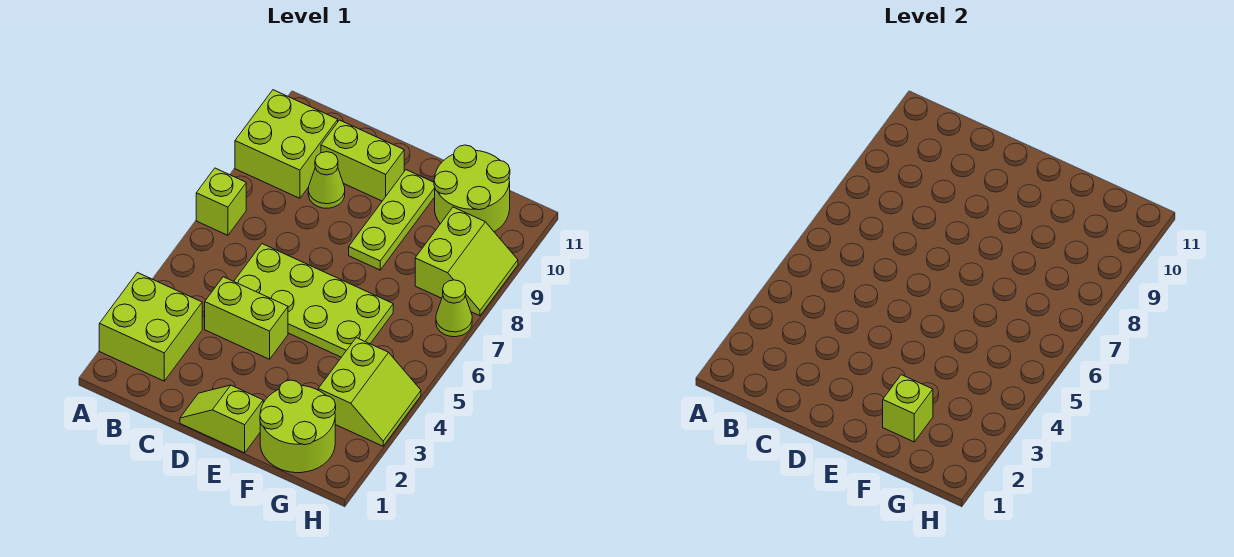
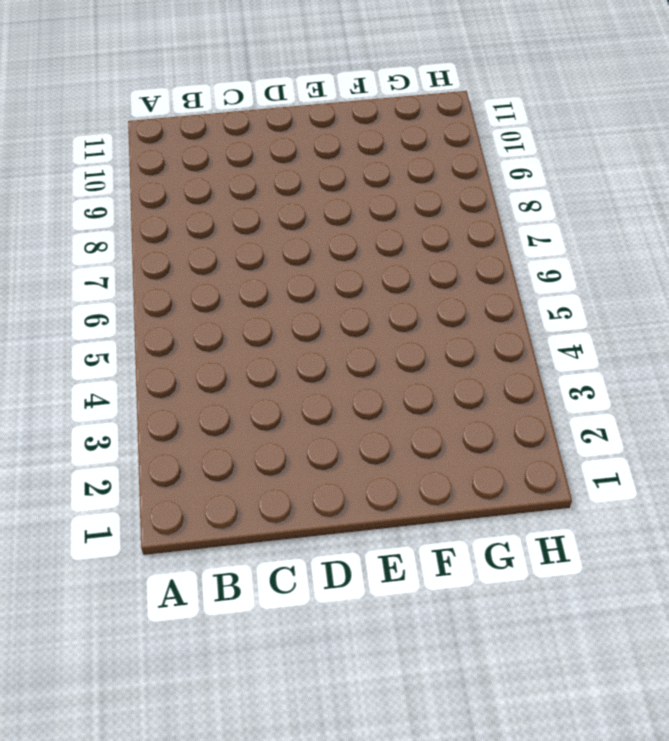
none -> lime brick A2:B3 level 1
none -> lime brick A7 level 1
none -> lime brick A9:B10 level 1

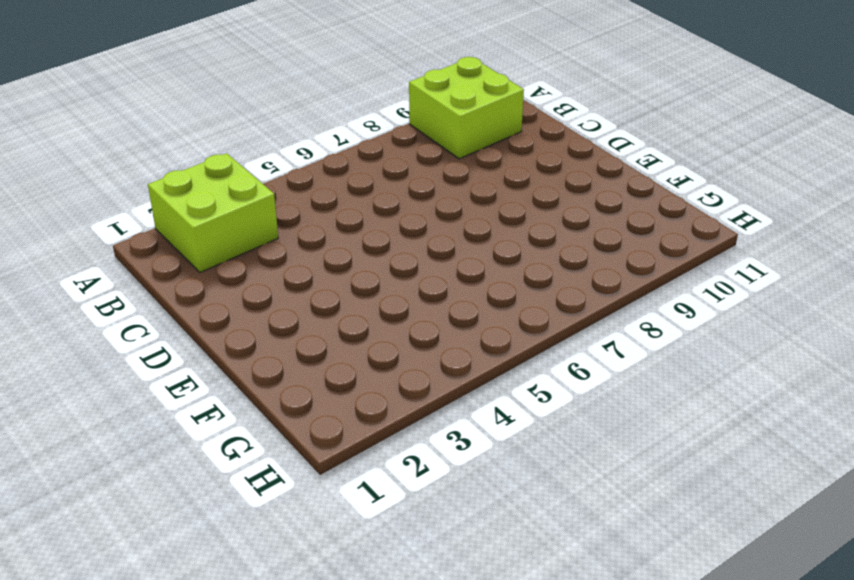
none -> lime brick A7 level 1
none -> lime brick C4:D4 level 1
none -> lime plate C5:F6 level 1

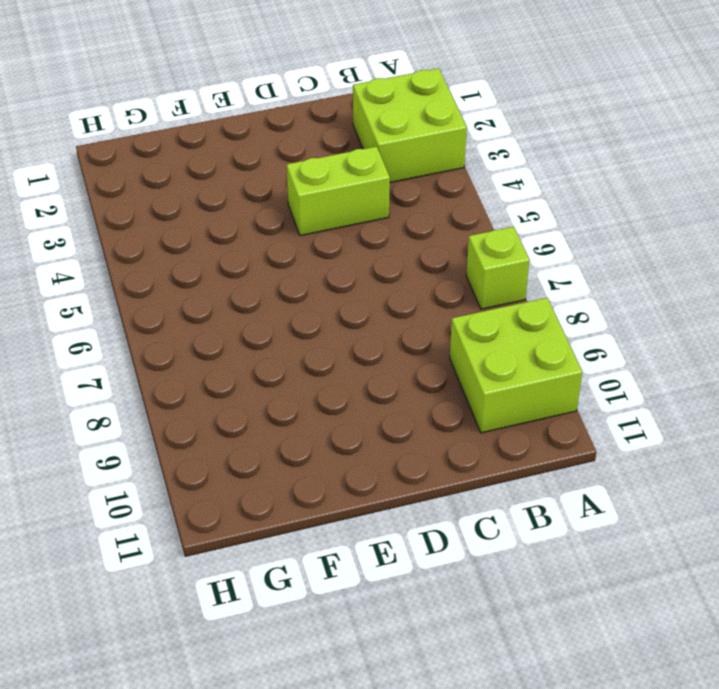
none -> lime plate C5:F6 level 1
none -> lime cone C9 level 1
none -> lime brick C10:D10 level 1

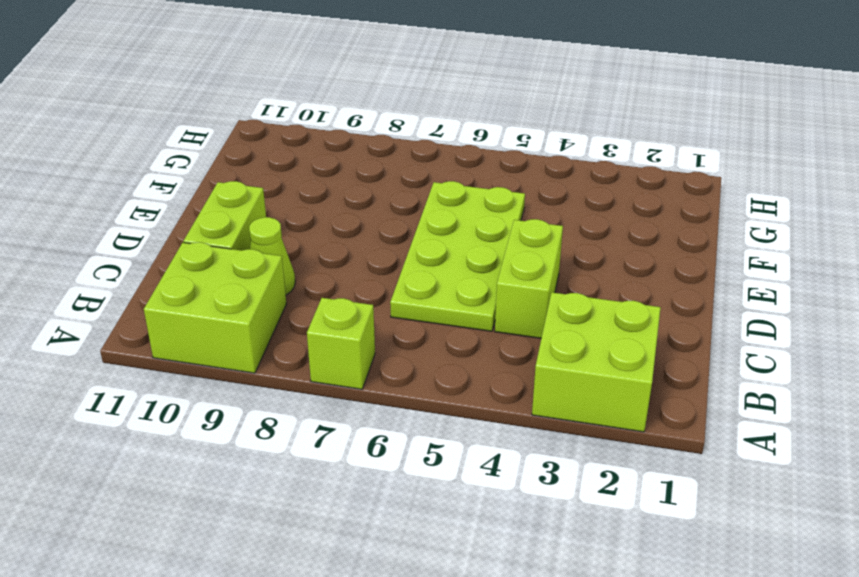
none -> lime slope D1:E1 level 1 top E
none -> lime plate E8:E10 level 1
none -> lime round brick F1:G2 level 1

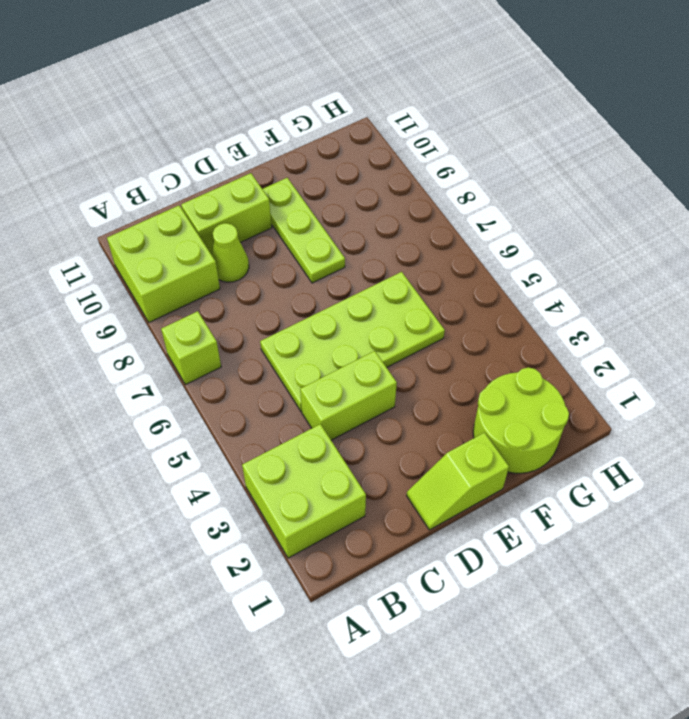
none -> lime round brick F10:G11 level 1
none -> lime slope G3:H4 level 1 top G
none -> lime slope G8:H9 level 1 top G

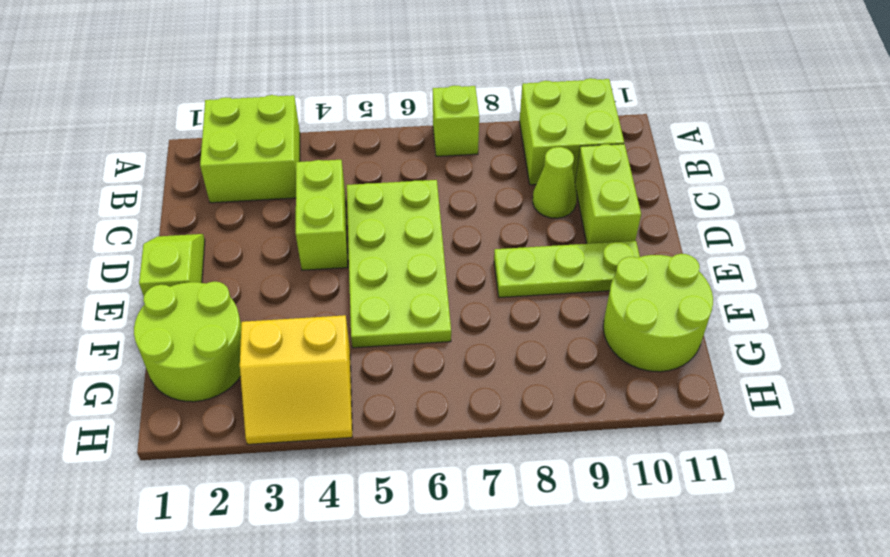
yellow slope G3:H4 level 1 top G -> lime slope G3:H4 level 1 top G
none -> lime slope G8:H9 level 1 top G
none -> lime cone H7 level 1
none -> lime brick F2 level 2

